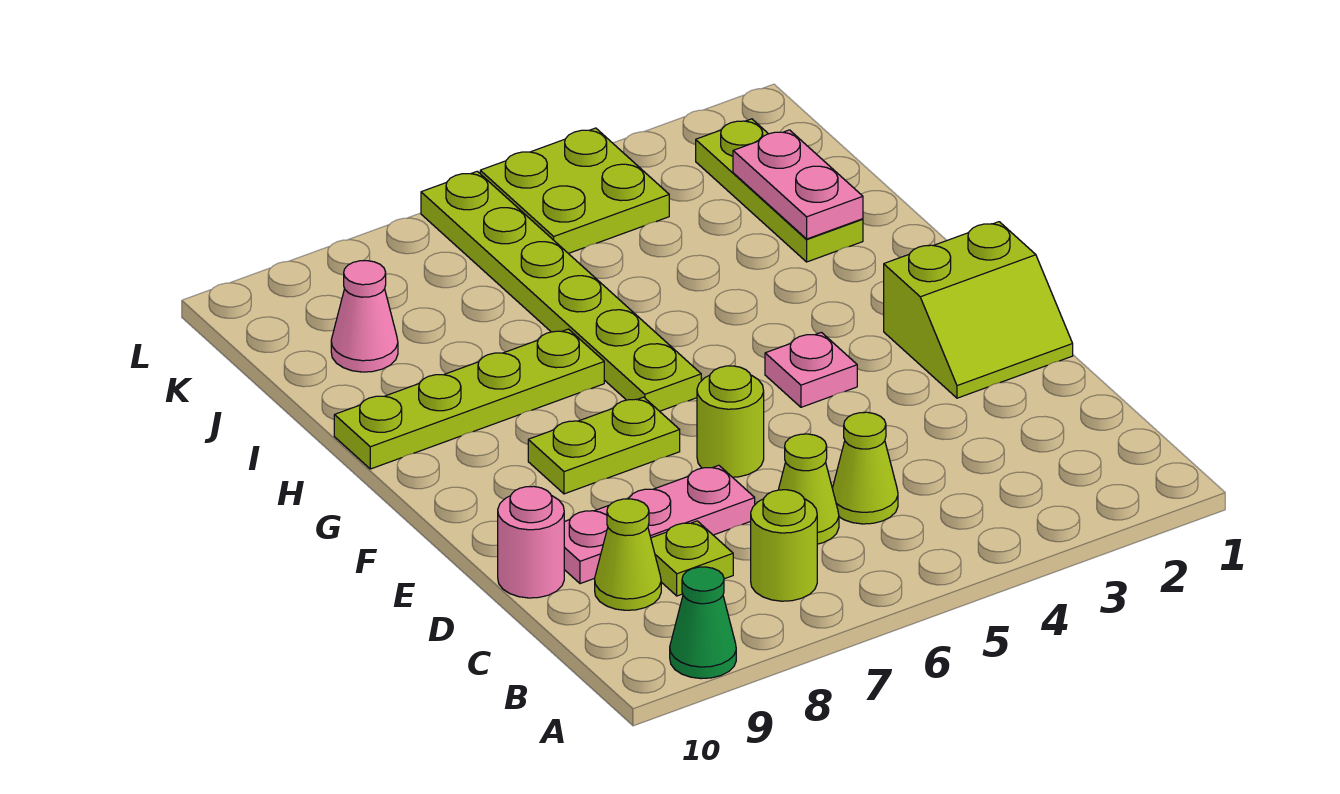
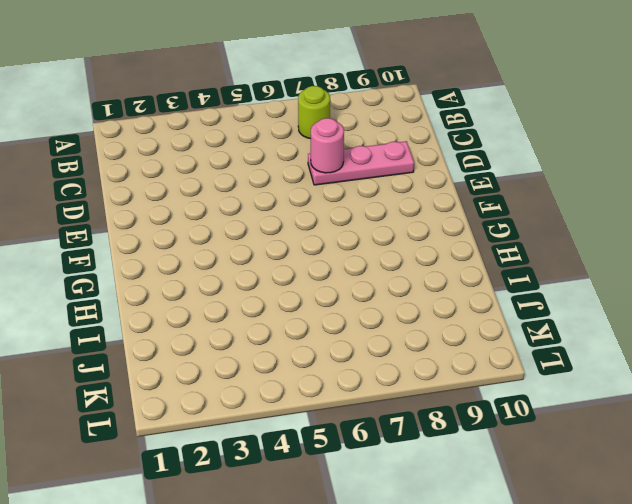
pink round brick D7 level 2 -> pink round brick D10 level 1
none -> green cone A9 level 1
none -> lime cone C5 level 1
none -> lime cone C6 level 1

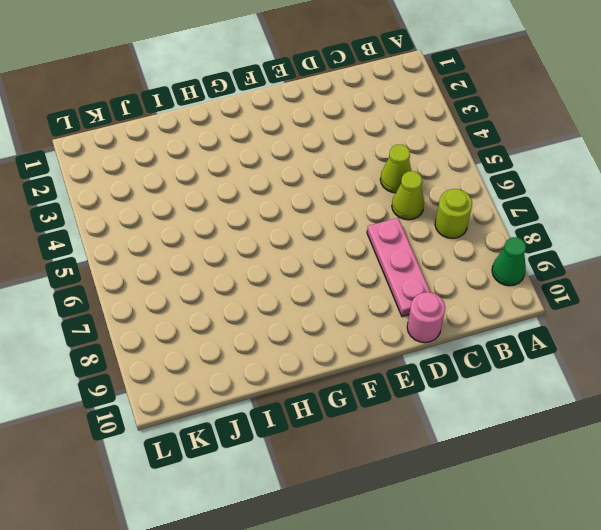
none -> lime plate C8 level 1
none -> lime cone C9 level 1
none -> lime slope E1:F2 level 1 top F

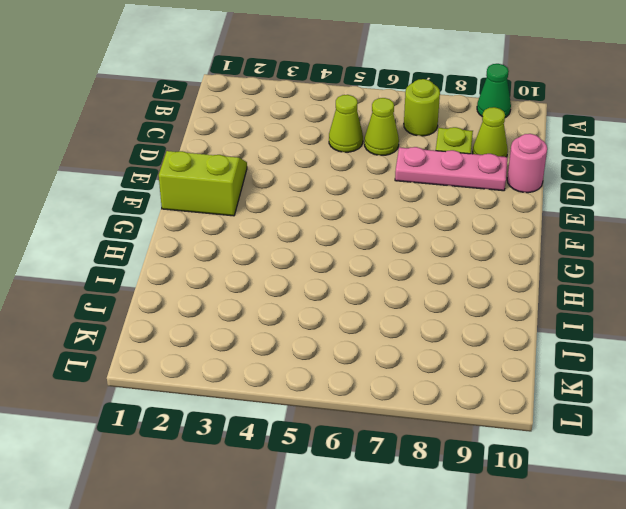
none -> lime round brick E6 level 1
none -> pink plate F4 level 1
none -> lime plate F7:F8 level 1

